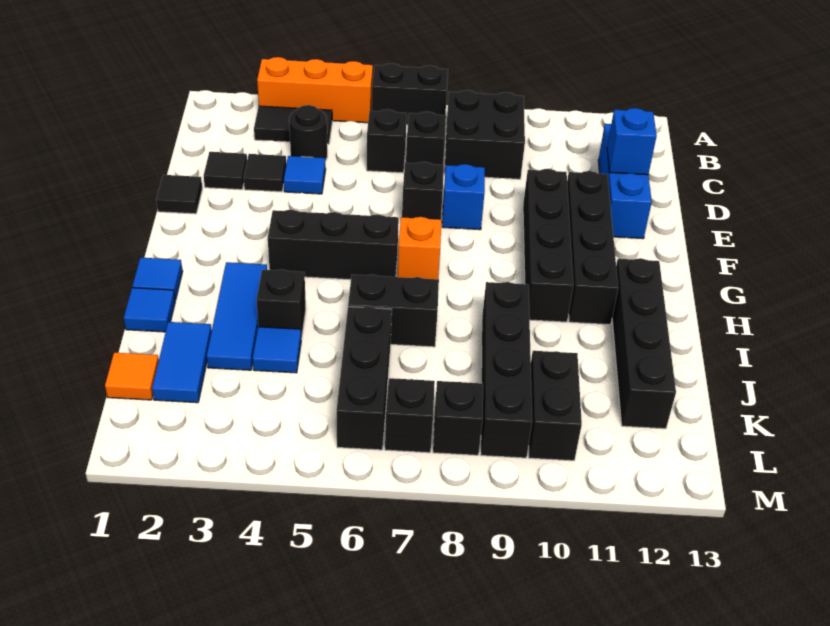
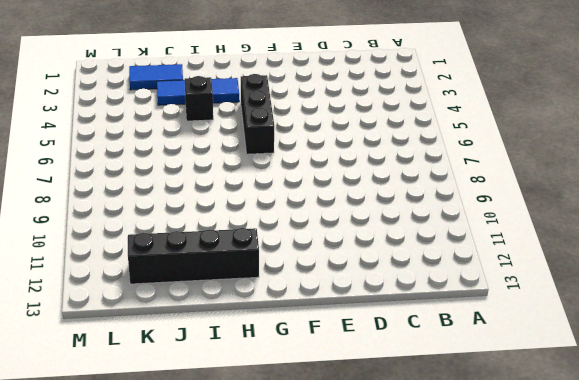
none -> orange brick A3:A5 level 1
none -> black brick A6:A7 level 1
none -> black tile B3:B4 level 1
none -> black brick B8:C9 level 1

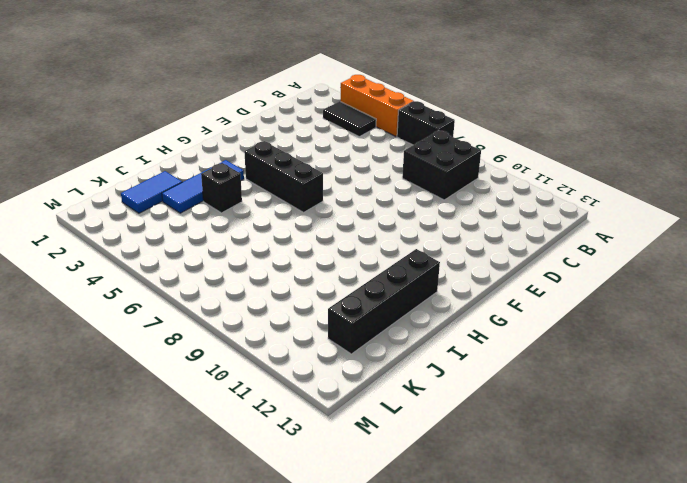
none -> black round brick C4 level 1
none -> black brick C6 level 1
none -> black brick C7 level 1
none -> blue brick C12:E12 level 1

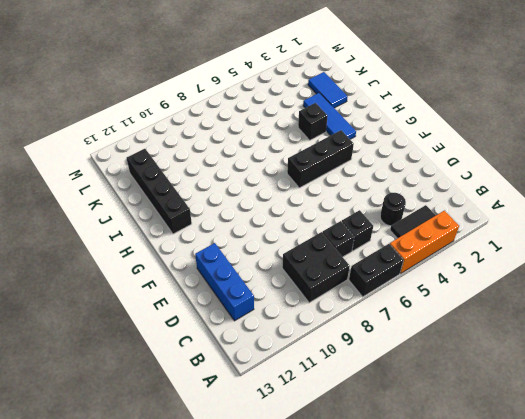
none -> black tile D2 level 1
none -> black tile D3 level 1
none -> blue tile D4 level 1
none -> black tile E1 level 1

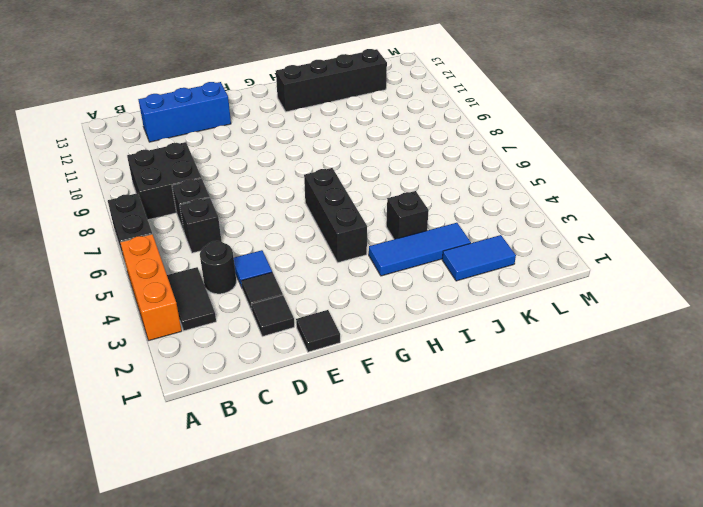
none -> black brick E7 level 1
none -> blue brick E8 level 1
none -> black brick E10:H10 level 1
none -> black brick E11:H11 level 1

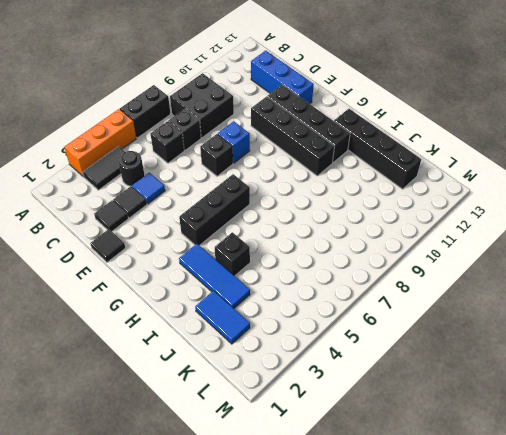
none -> orange brick G7 level 1
none -> blue tile H1 level 1
none -> blue tile I1 level 1
none -> black brick I6:I7 level 1

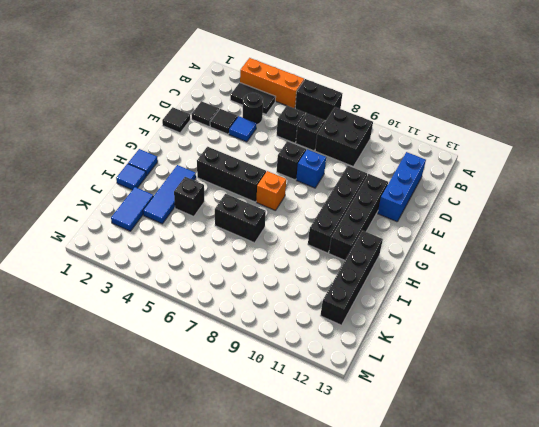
none -> black brick I9:L9 level 1
none -> blue tile J4 level 1
none -> black brick J6:L6 level 1
none -> orange tile K1 level 1

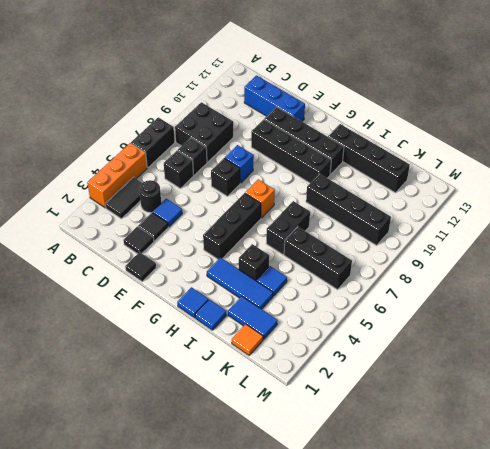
none -> black brick K10:L10 level 1
none -> black brick L7 level 1
none -> black brick L8 level 1
none -> blue brick D12 level 2

